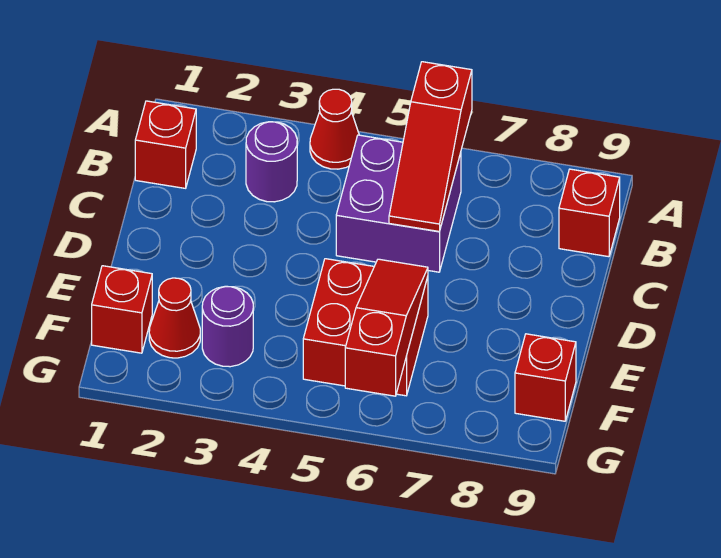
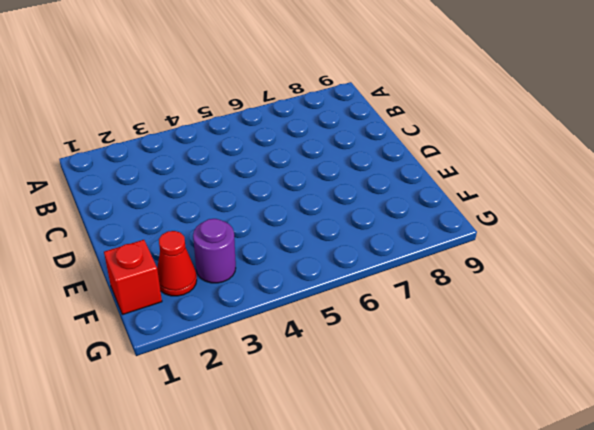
none -> red cone A4 level 1
none -> red brick B1 level 1
none -> purple round brick B3 level 1

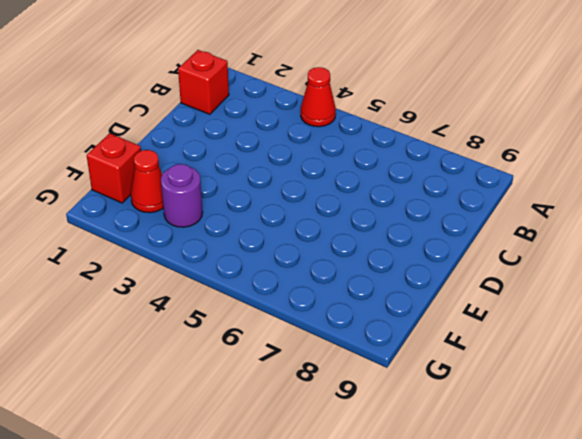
none -> purple round brick B3 level 1
none -> purple brick B5:C6 level 1
none -> red brick B9 level 1

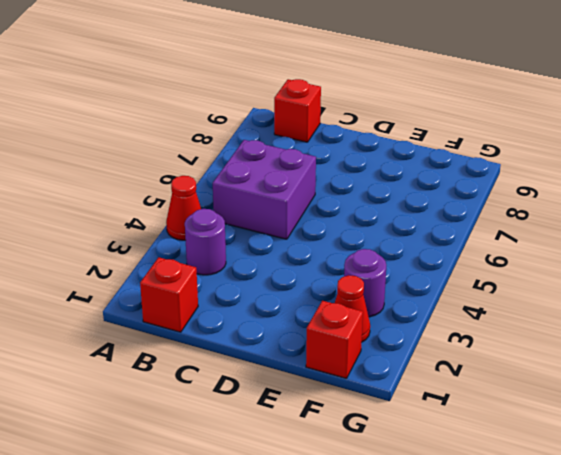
none -> red brick E5:F6 level 1
none -> red brick F9 level 1
none -> red slope A6:C6 level 2 top A

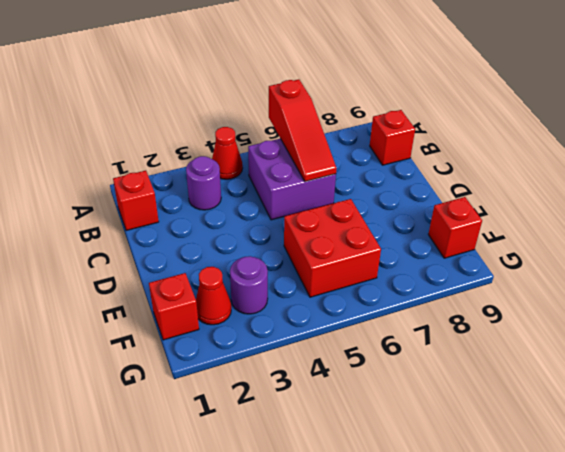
none -> red slope E6:G6 level 2 top G

